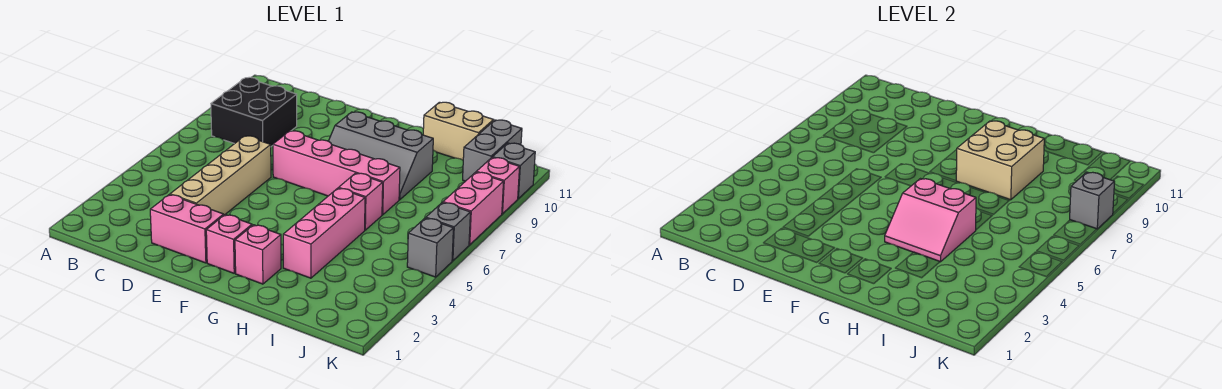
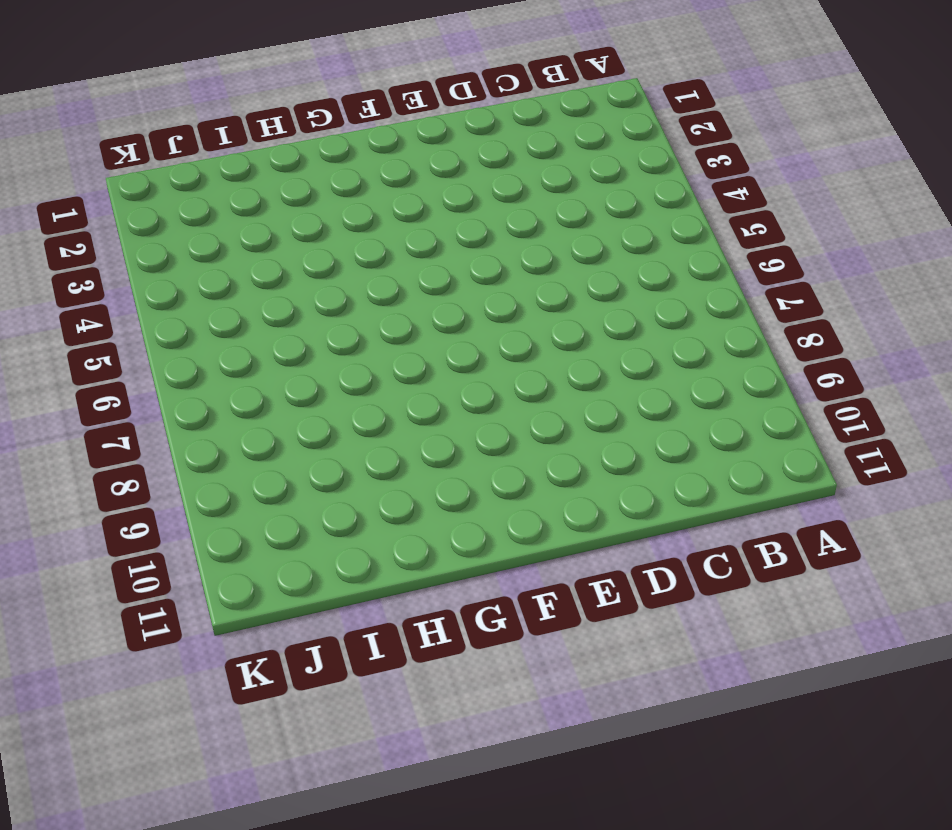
none -> black brick B8:C9 level 1
none -> pink brick D2:E2 level 1
none -> tan brick D3:D6 level 1

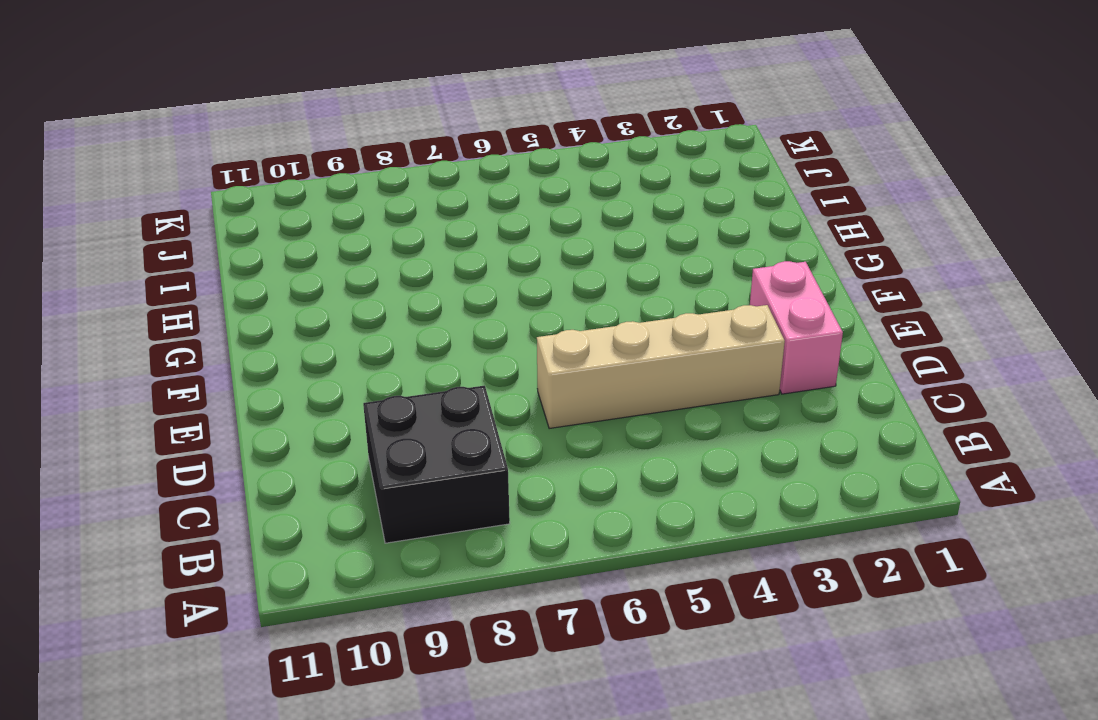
none -> pink brick E7:H7 level 1
none -> pink brick F2 level 1
none -> grey slope F8:H9 level 1 top 9

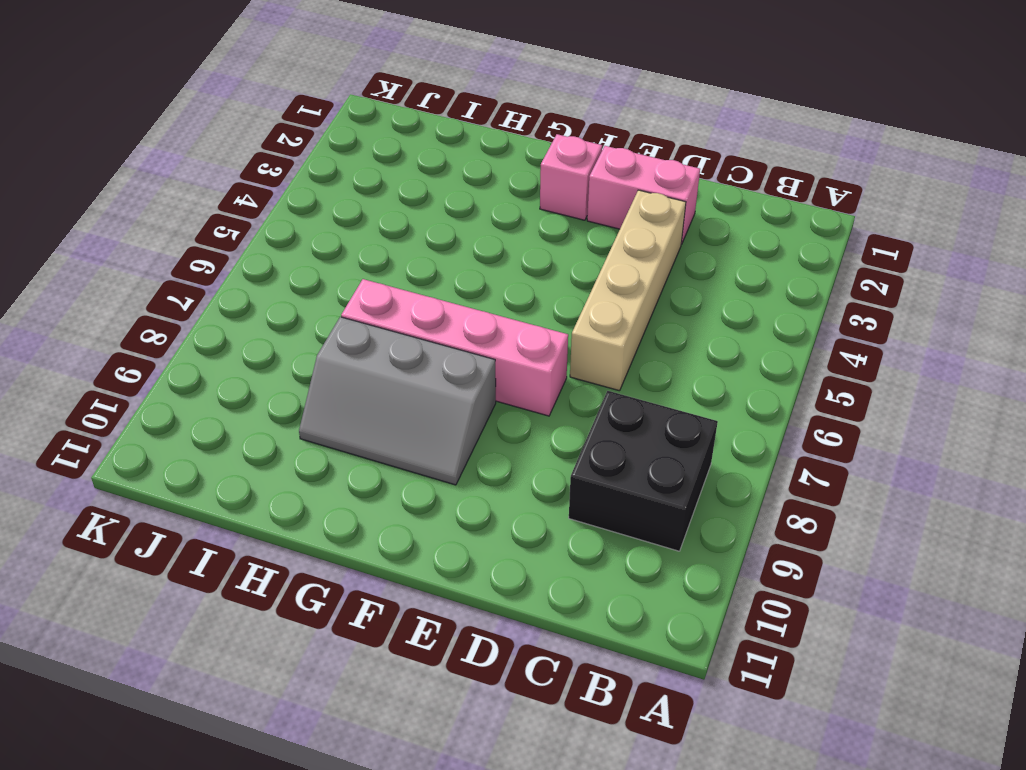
grey slope F8:H9 level 1 top 8 -> grey slope F8:H9 level 1 top 9
none -> pink brick G2 level 1
none -> pink brick H3:H5 level 1
none -> pink brick H6 level 1

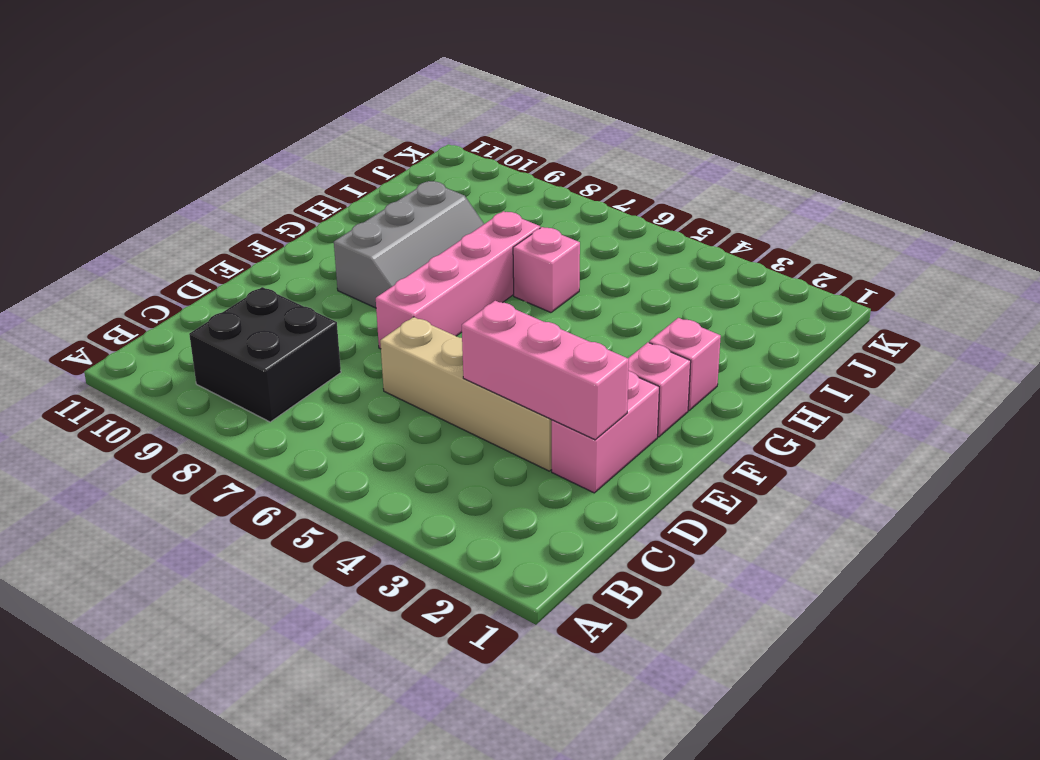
pink brick D2:D4 level 2 -> pink brick H3:H5 level 1
none -> tan brick H11:I11 level 1
none -> grey brick J10:J11 level 1
none -> grey brick K5 level 1

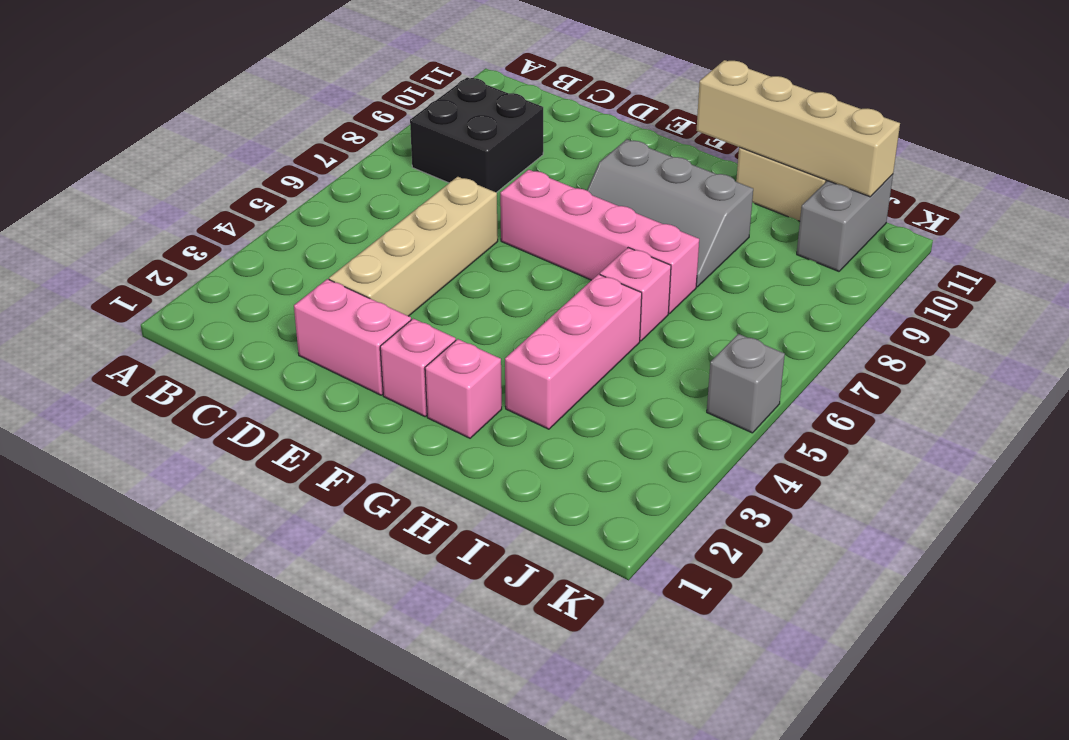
tan brick G11:J11 level 2 -> none
none -> grey brick K6 level 1
none -> pink brick K7:K8 level 1
none -> pink brick K9 level 1

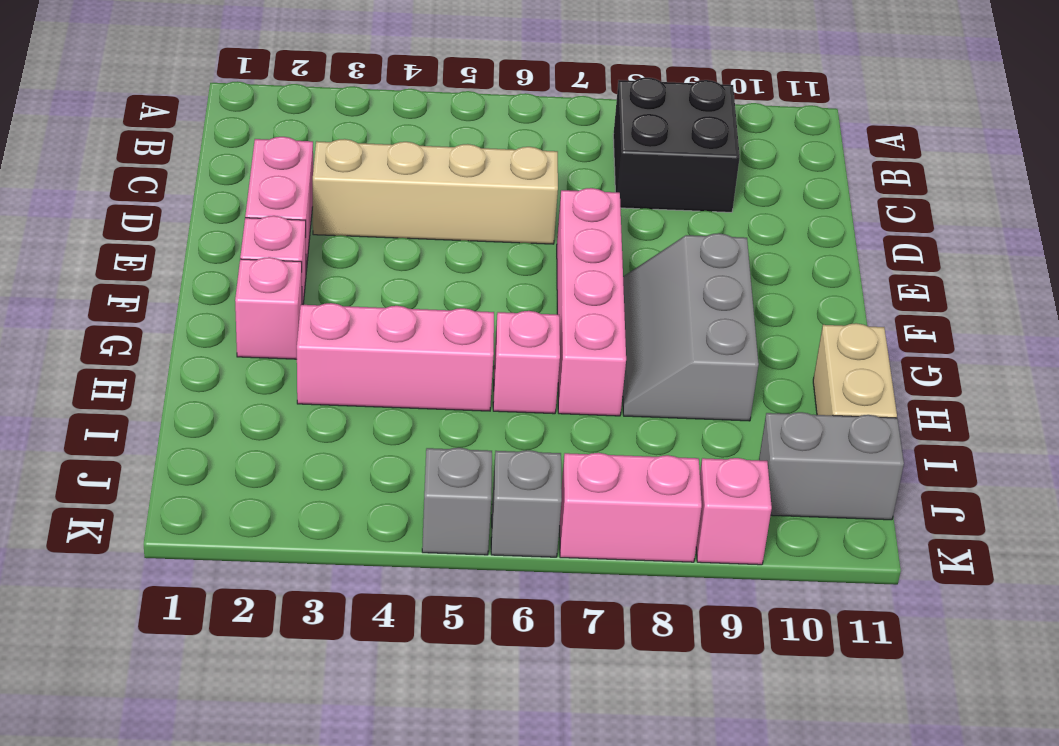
none -> grey brick K10 level 1
none -> pink slope G4:H5 level 2 top 5
none -> tan brick G8:H9 level 2

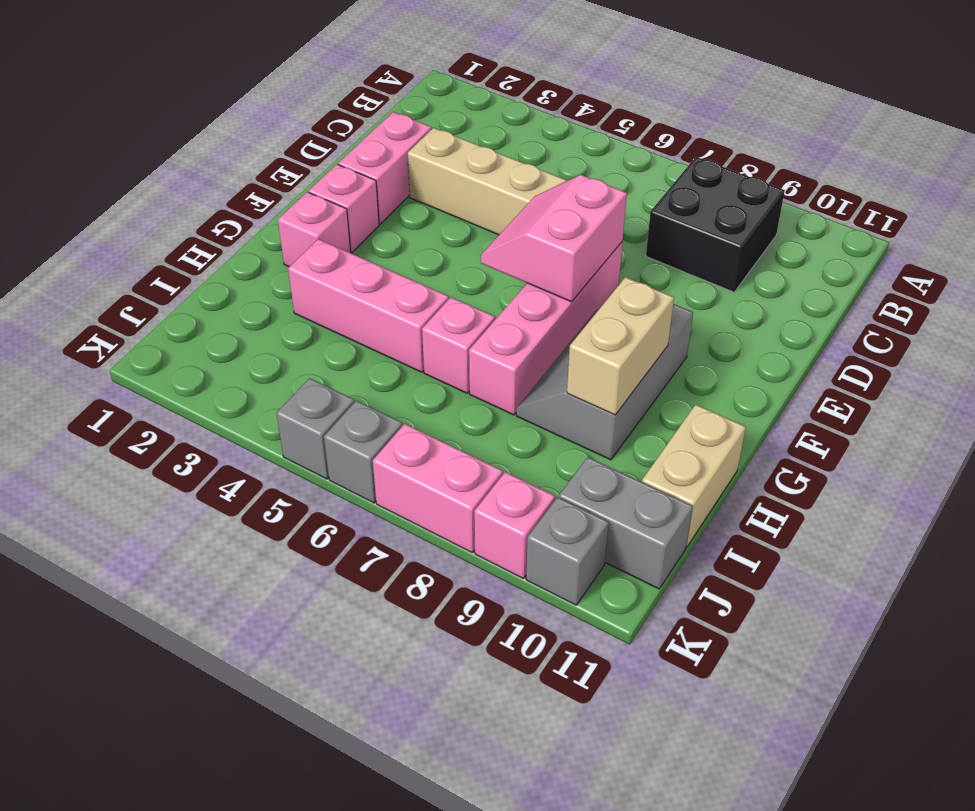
pink slope E6:F7 level 2 top 7 -> pink slope G4:H5 level 2 top 5
tan brick G9:H9 level 2 -> tan brick G8:H9 level 2
none -> grey brick K8 level 2

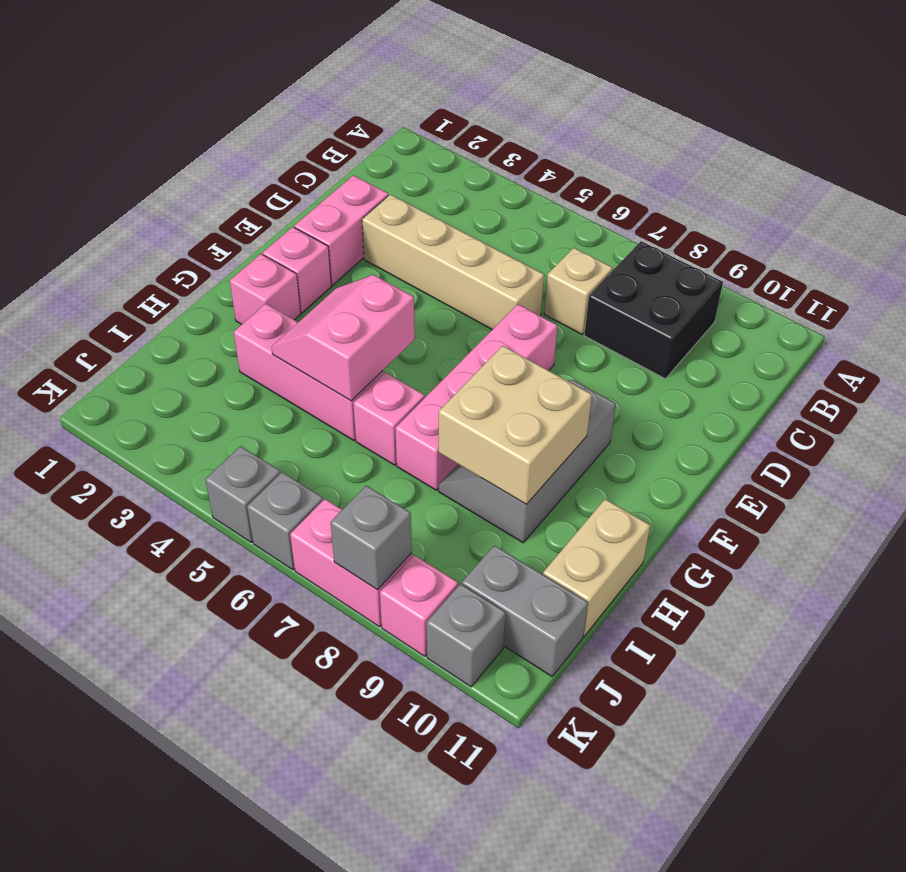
tan brick C7 level 1 -> none

